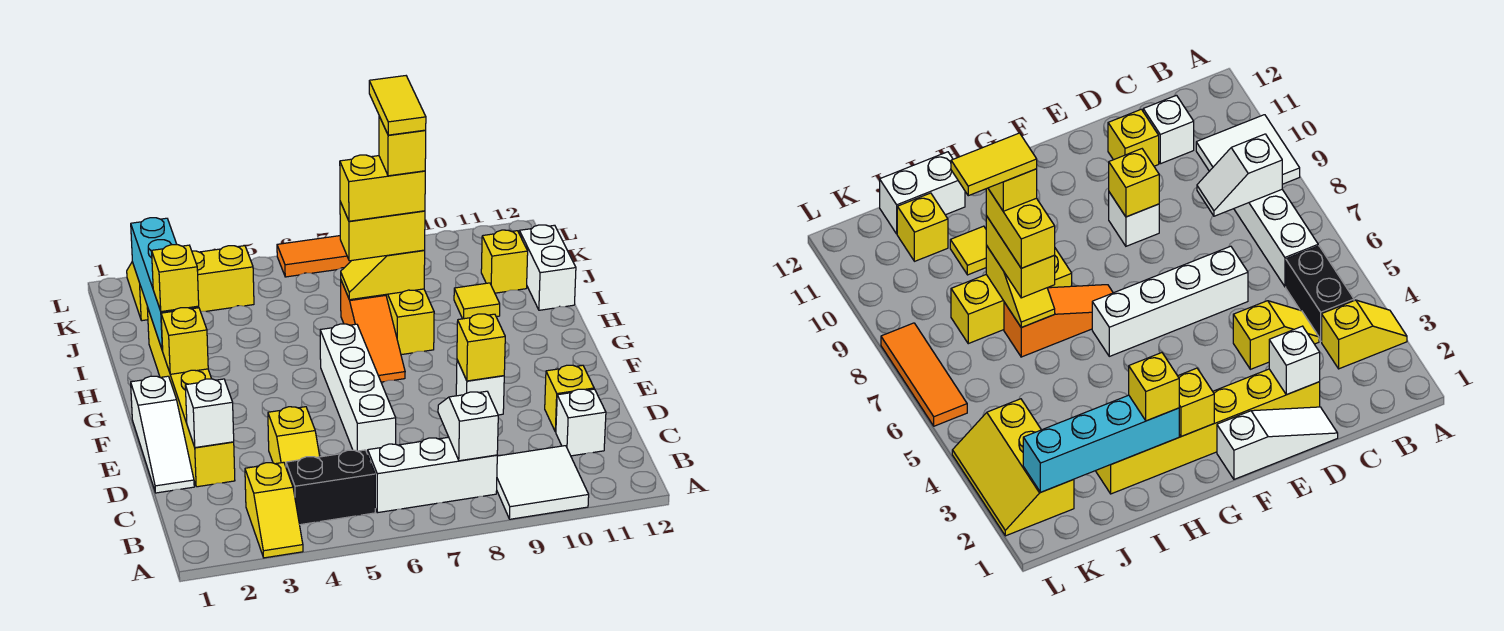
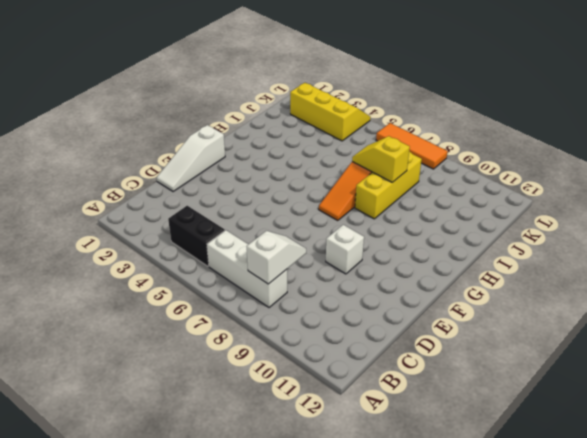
none -> yellow slope A3:B3 level 1 top B
none -> white tile A9:B10 level 1
none -> yellow slope C4:D4 level 1 top D

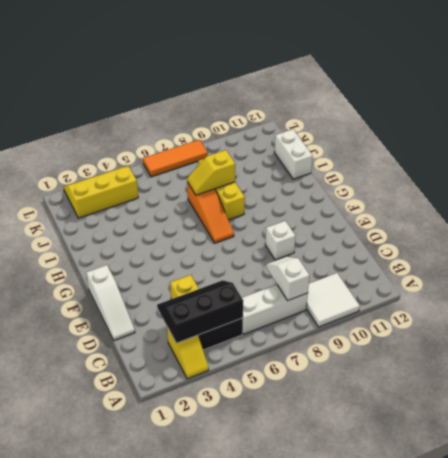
black slope B3:C5 level 2 top B -> none
none -> white brick C11 level 1
none -> yellow brick D2:I2 level 1
none -> white brick D6:G6 level 1

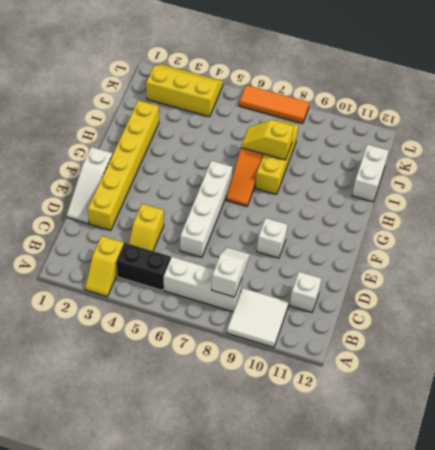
none -> yellow brick D11 level 1
none -> yellow tile I10 level 1
none -> yellow brick J11 level 1

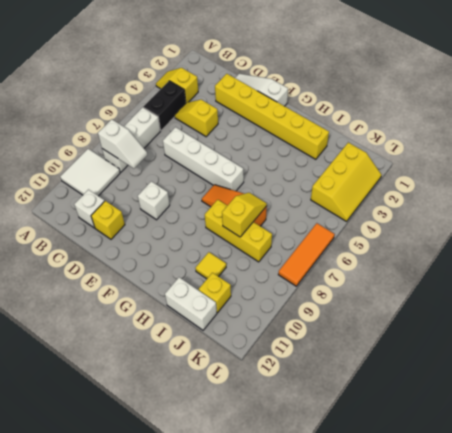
none -> white brick D2 level 2
none -> yellow brick E9 level 2
none -> yellow brick G2 level 2

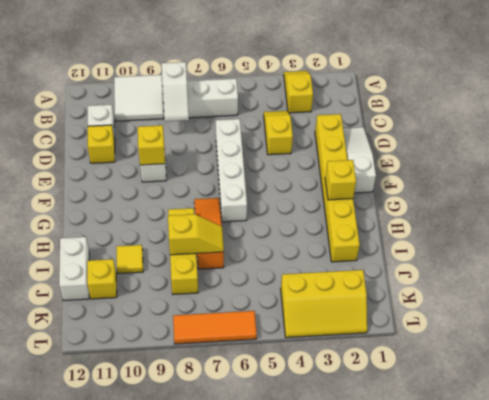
none -> black brick B4:B5 level 1
none -> white brick D2 level 2
none -> cyan brick H2:K2 level 2

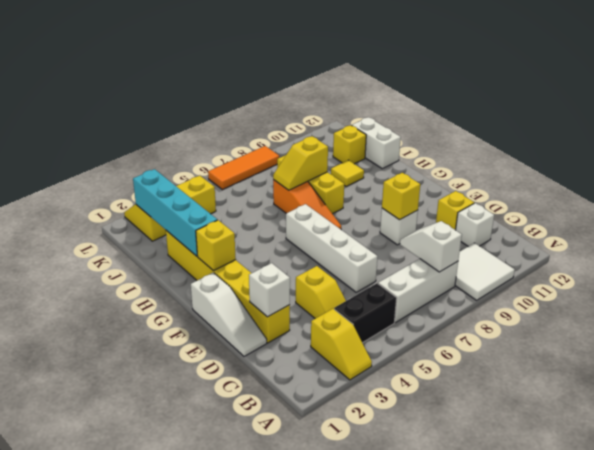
none -> yellow brick H2 level 3
none -> yellow brick I7:I8 level 3
none -> yellow brick I7:I8 level 4

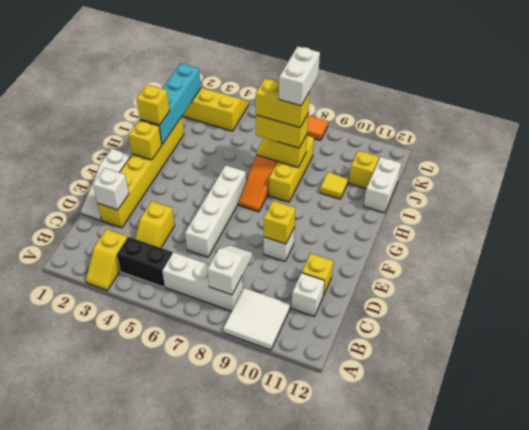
white brick I8:J8 level 5 -> yellow brick I8 level 5
none -> yellow tile I8:J8 level 6

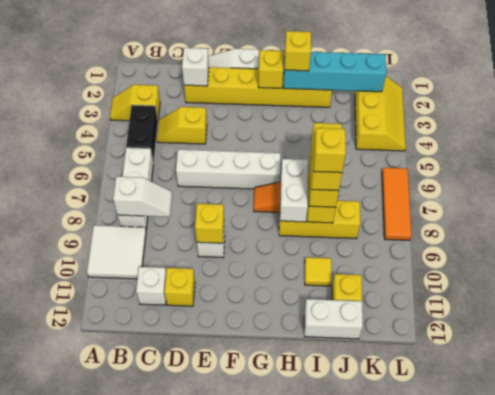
white brick H7:H8 level 2 -> none
none -> yellow tile I8:J8 level 6

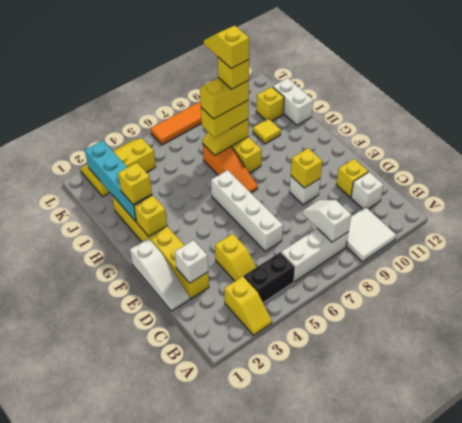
yellow slope I8:J8 level 6 top I -> yellow tile I8:J8 level 6

